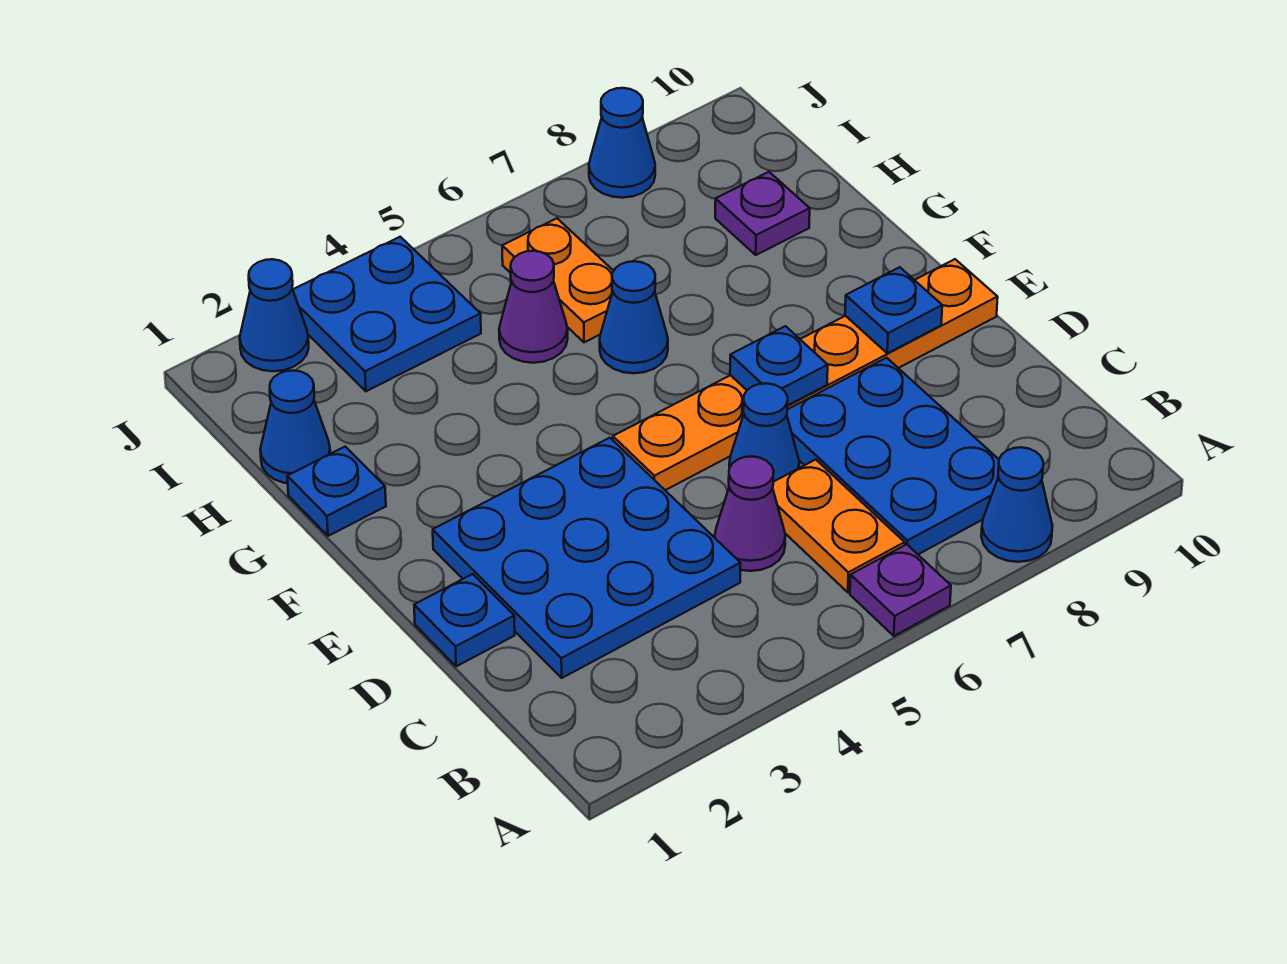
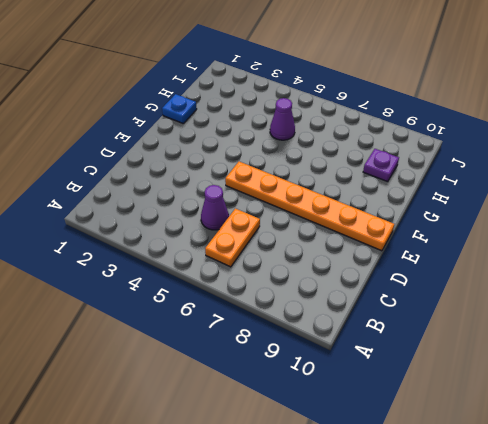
none -> purple plate A6 level 1
none -> blue cone A8 level 1
none -> blue plate B7:D8 level 1

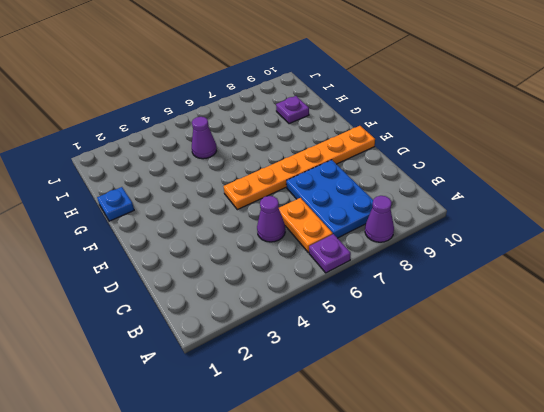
purple cone A8 level 1 -> blue cone A8 level 1
none -> blue plate C2:E4 level 1
none -> blue plate D1 level 1
none -> blue cone D6 level 1

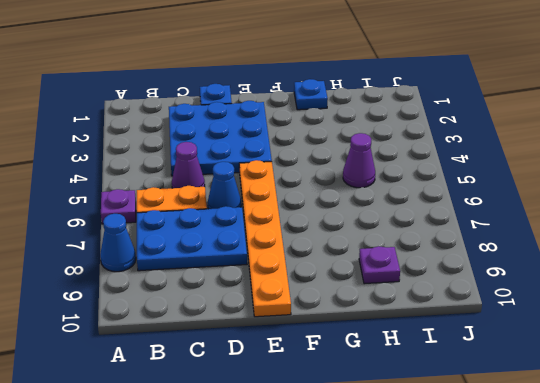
none -> blue cone G6 level 1
none -> blue cone H1 level 1
none -> orange plate H6:I6 level 1

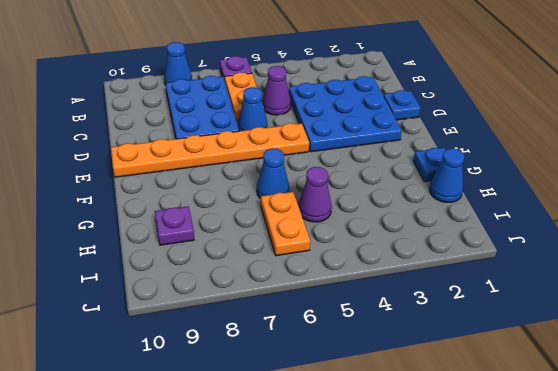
none -> blue plate I3:J4 level 1
none -> blue cone J2 level 1
none -> blue cone J8 level 1

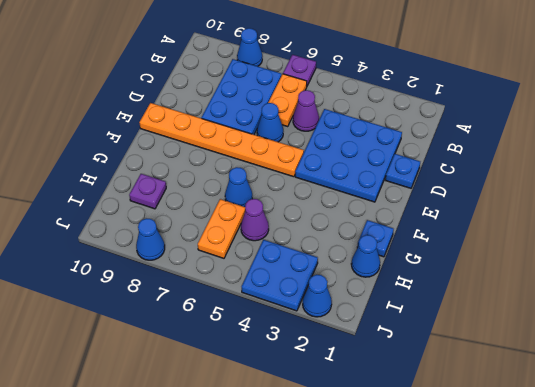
none -> blue plate E7 level 2
none -> blue plate E9 level 2

